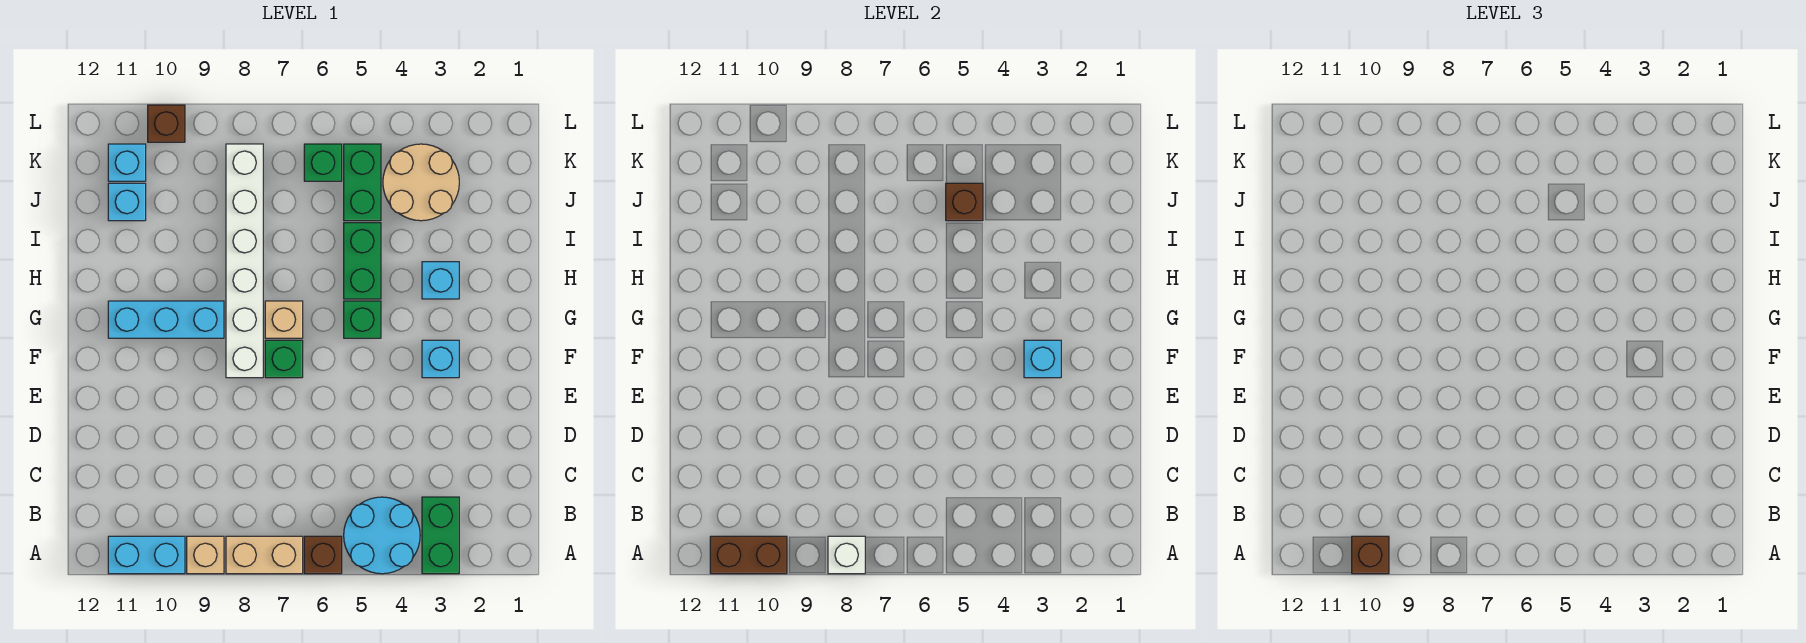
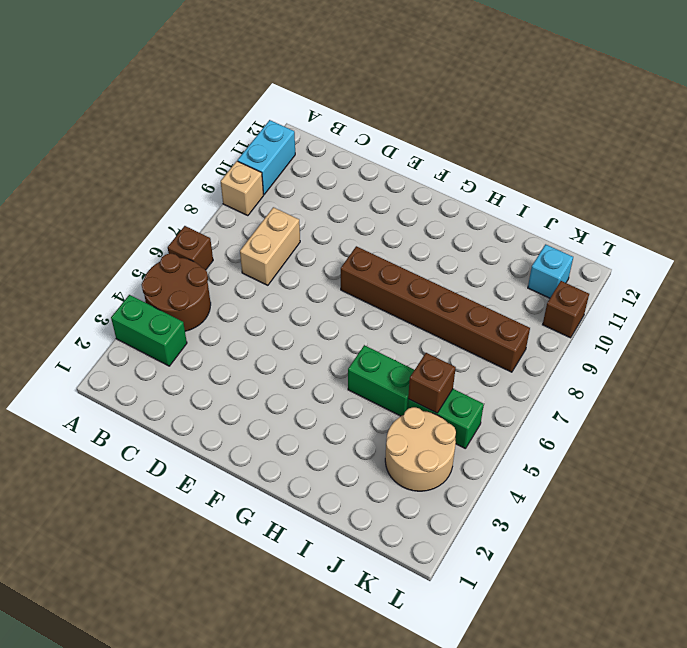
brown round brick A4:B5 level 1 -> cyan round brick A4:B5 level 1
tan brick C7:C8 level 1 -> tan brick A7:A8 level 1
brown brick F8:K8 level 1 -> white brick F8:K8 level 1
none -> cyan brick F3 level 1
none -> green brick F7 level 1
none -> green brick G5 level 1

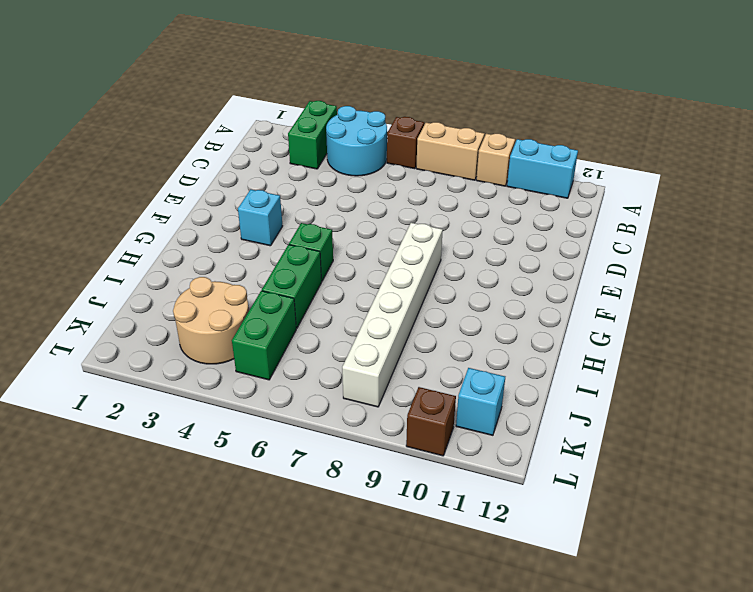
none -> green brick F7 level 1
none -> tan brick G7 level 1
none -> cyan brick G9:G11 level 1

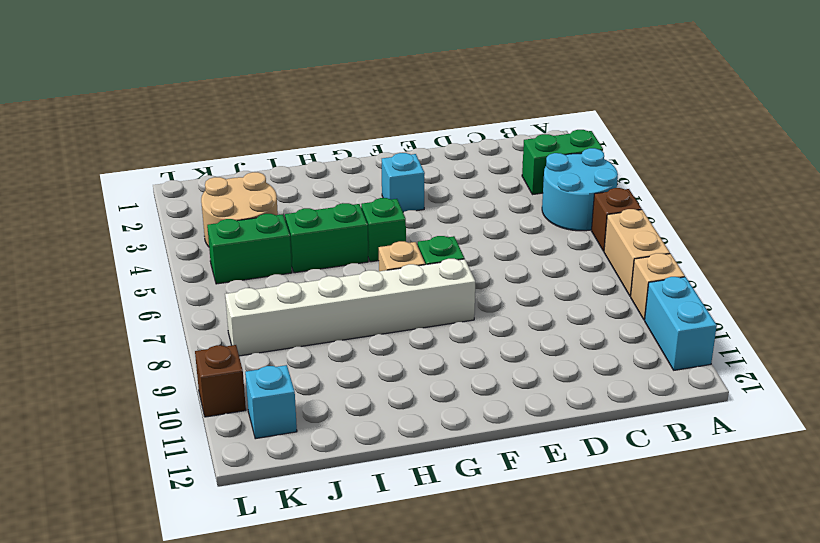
none -> cyan brick G9:G11 level 1
none -> cyan brick H3 level 1
none -> cyan brick J11 level 1

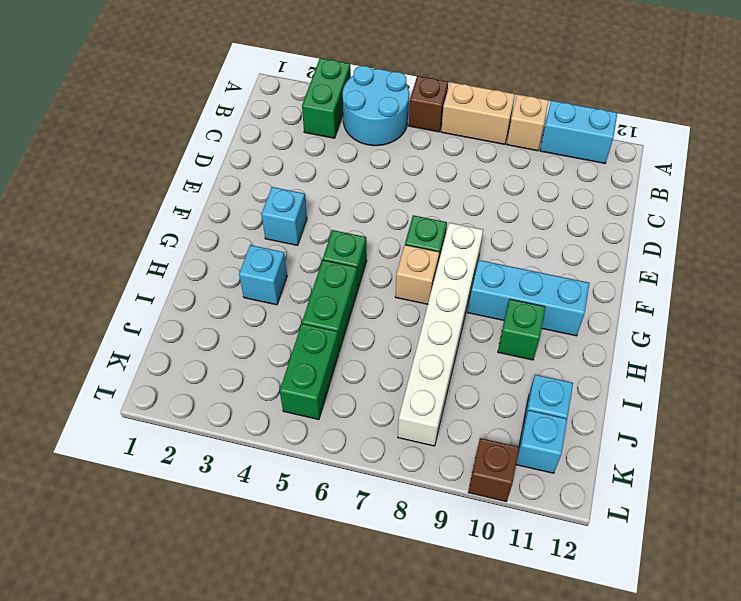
green brick H10 level 1 -> green brick K6 level 1
none -> tan round brick J3:K4 level 1
none -> white brick A8 level 2
none -> brown brick A10:A11 level 2

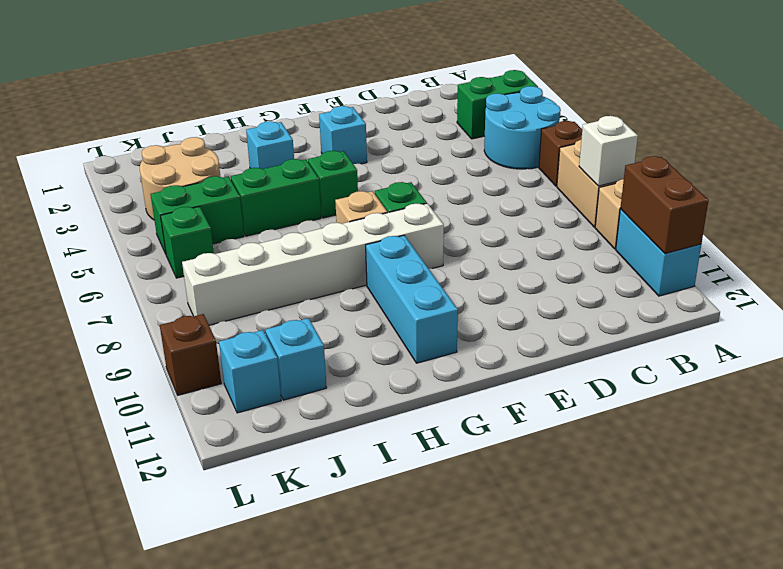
none -> cyan brick F3 level 2
none -> brown brick J5 level 2
none -> brown brick A10 level 3

